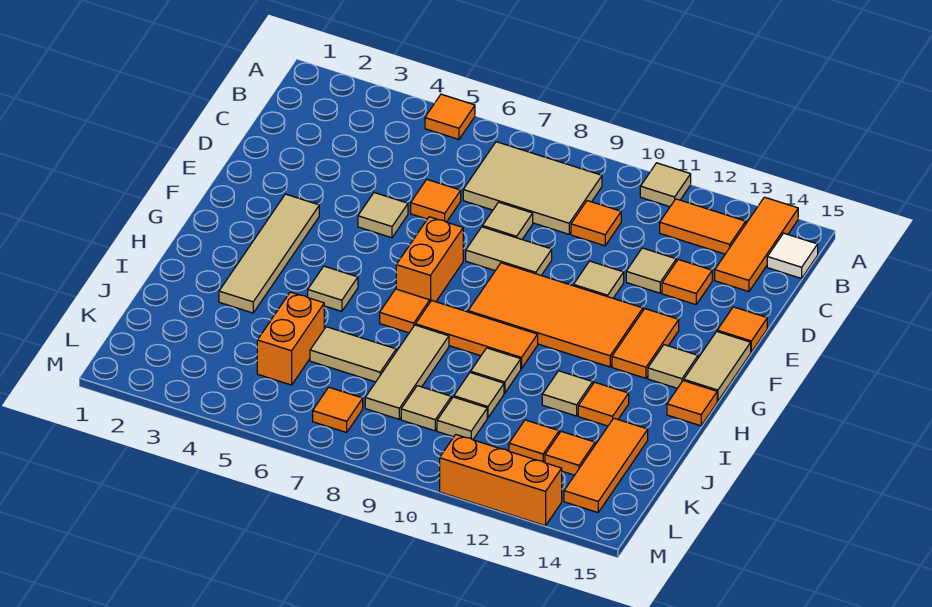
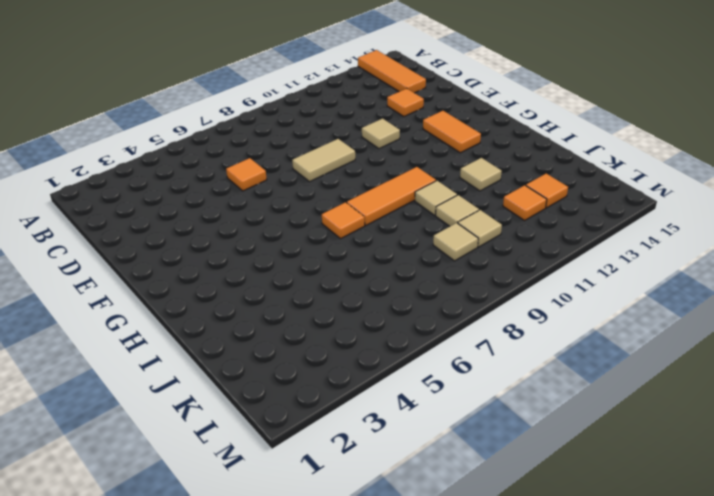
none -> orange tile A5 level 1
none -> tan tile A11 level 1
none -> tan tile B7:C9 level 1
none -> orange tile B12:B13 level 1

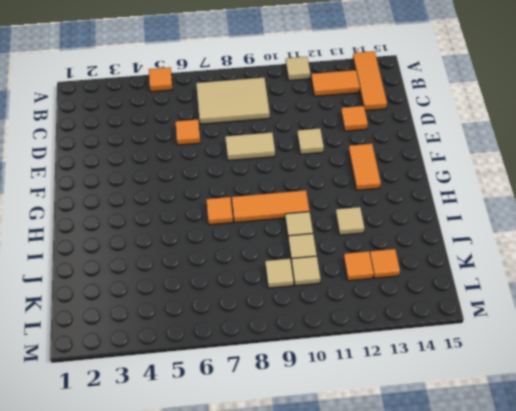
none -> white tile B15 level 1
none -> orange tile C10 level 1
none -> tan tile D8 level 1
none -> tan tile D12 level 1

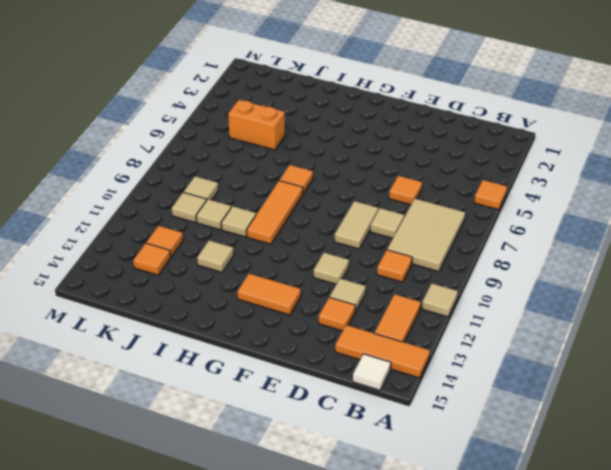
none -> tan tile E5 level 1
none -> orange tile E15 level 1
none -> tan tile F3:I3 level 1
none -> orange brick F7:G7 level 1

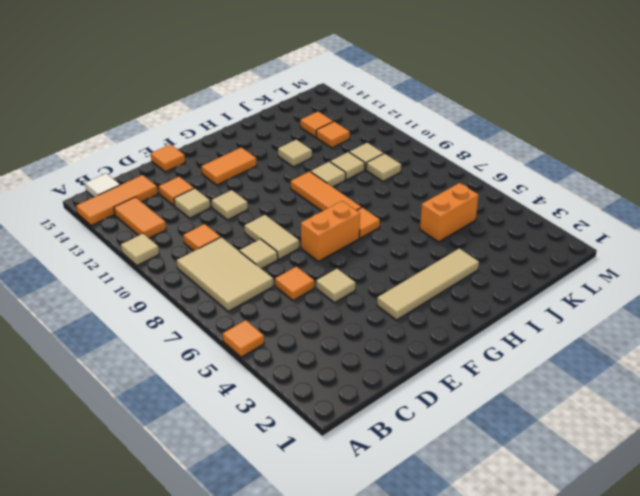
none -> orange tile F9:G12 level 1
none -> tan tile F15:G15 level 1
none -> tan tile G14 level 1
none -> tan tile H5 level 1

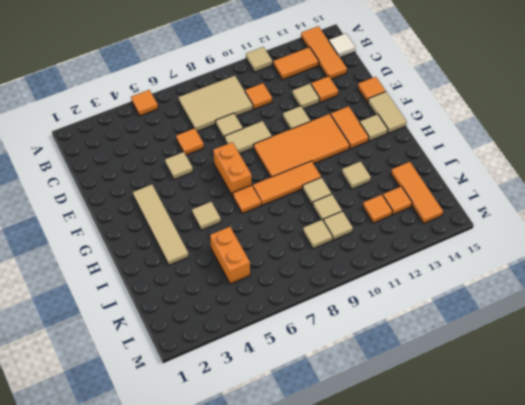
none -> orange tile H15 level 1
none -> tan tile I8:K8 level 1
none -> orange tile I13 level 1
none -> tan tile J6:J7 level 1

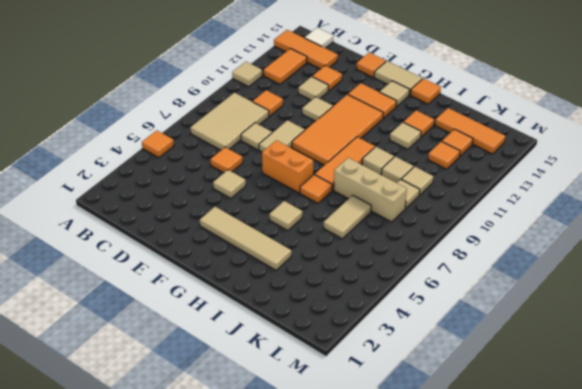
tan brick I8:K8 level 1 -> tan tile I8:K8 level 1
none -> orange brick J5:K5 level 1
none -> orange tile L7 level 1
none -> orange brick M11:M13 level 1

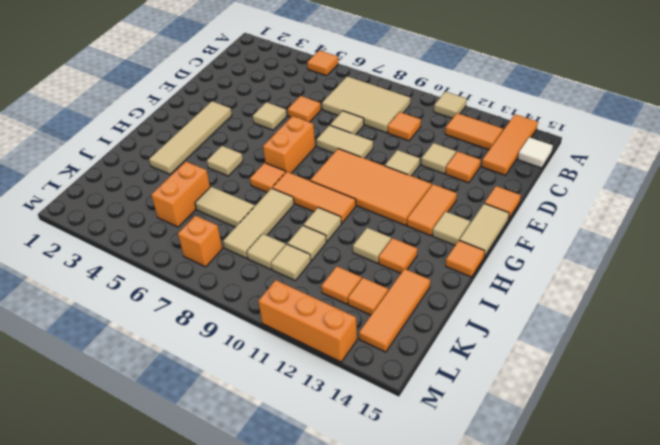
orange brick L7 level 1 -> orange tile L7 level 1

